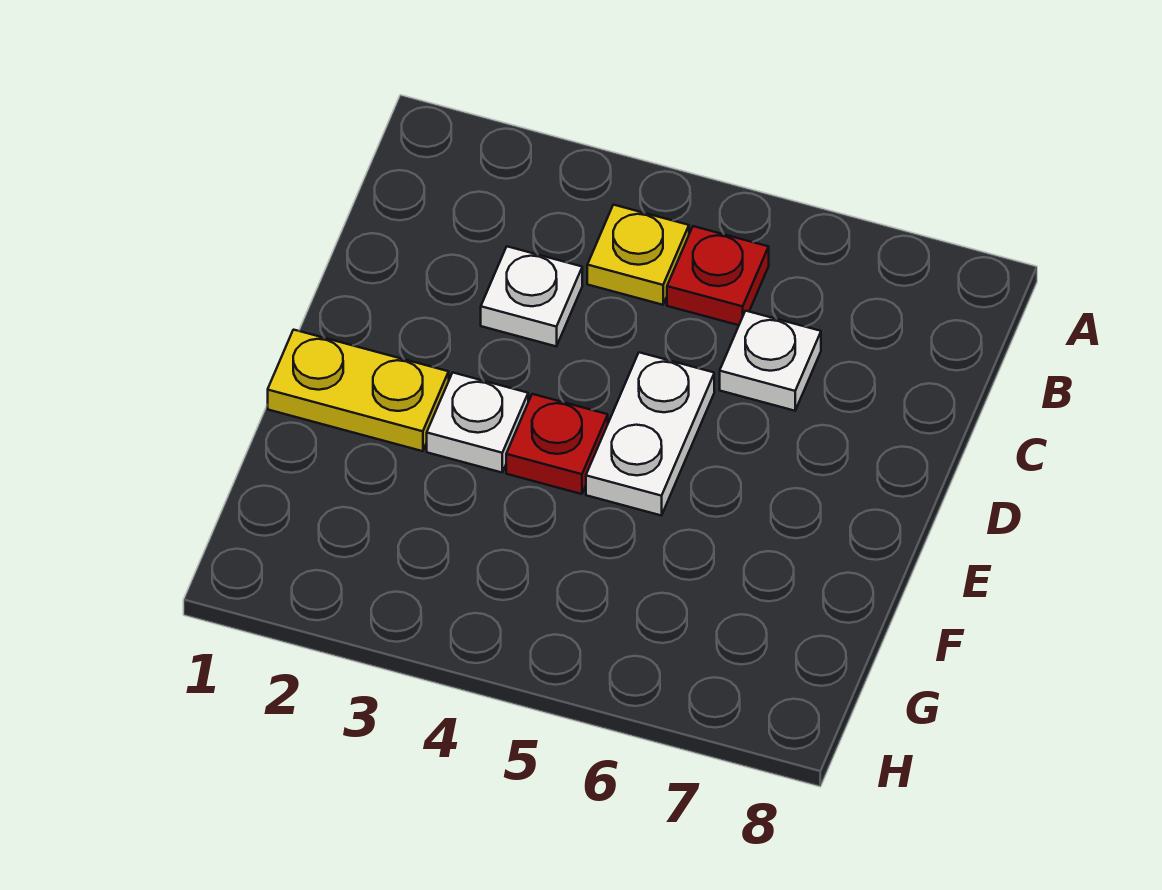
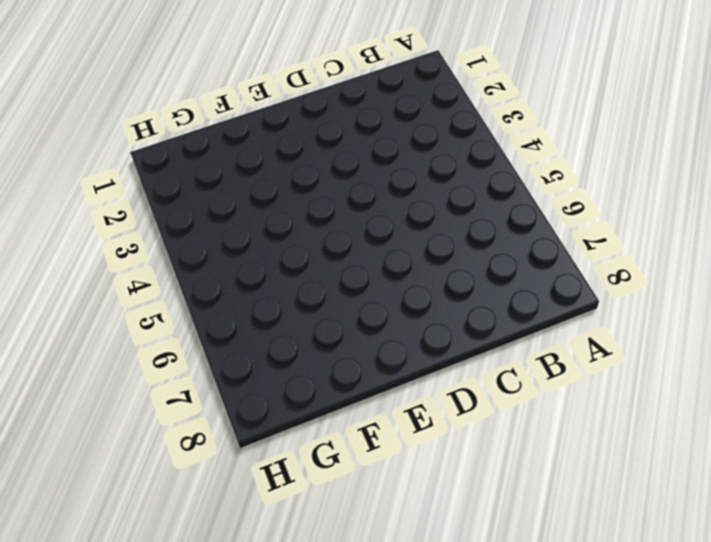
none -> yellow plate B4 level 1
none -> red plate B5 level 1

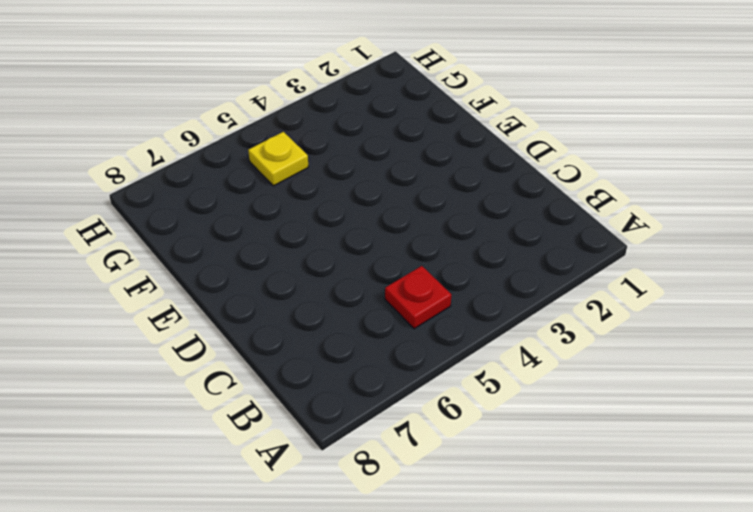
yellow plate G5 level 1 -> yellow plate B4 level 1
none -> white plate C3 level 1
none -> white plate C6 level 1

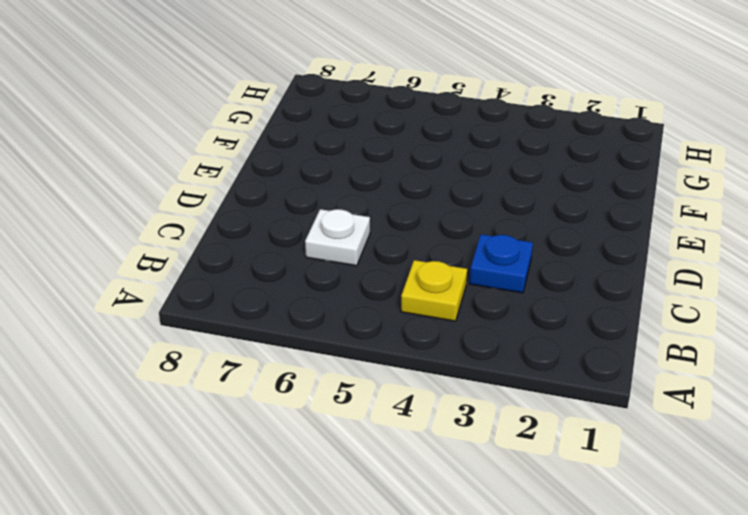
blue plate C3 level 1 -> white plate C3 level 1
none -> red plate B5 level 1
none -> white plate D5:E5 level 1

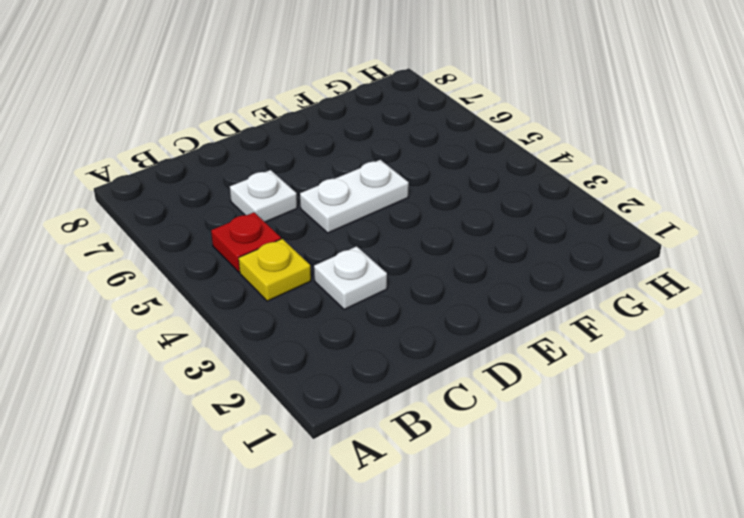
none -> yellow plate E1:E2 level 1
none -> white plate E3 level 1

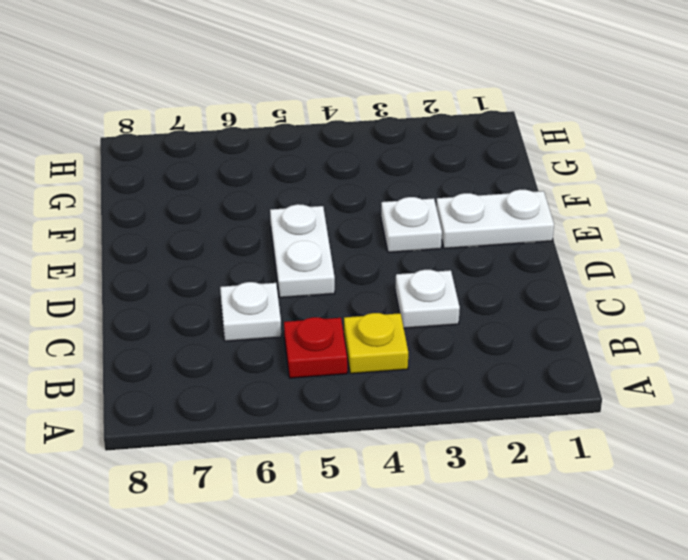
white plate E1:E2 level 1 -> yellow plate E1:E2 level 1
none -> red plate E4 level 1

